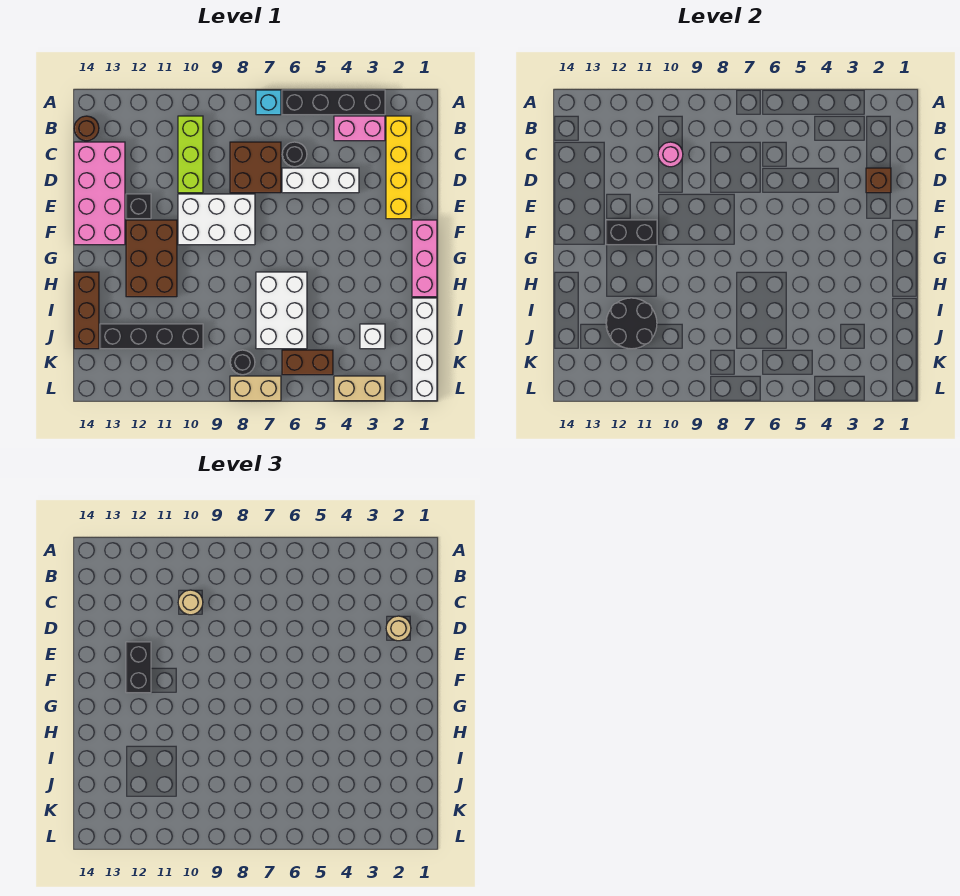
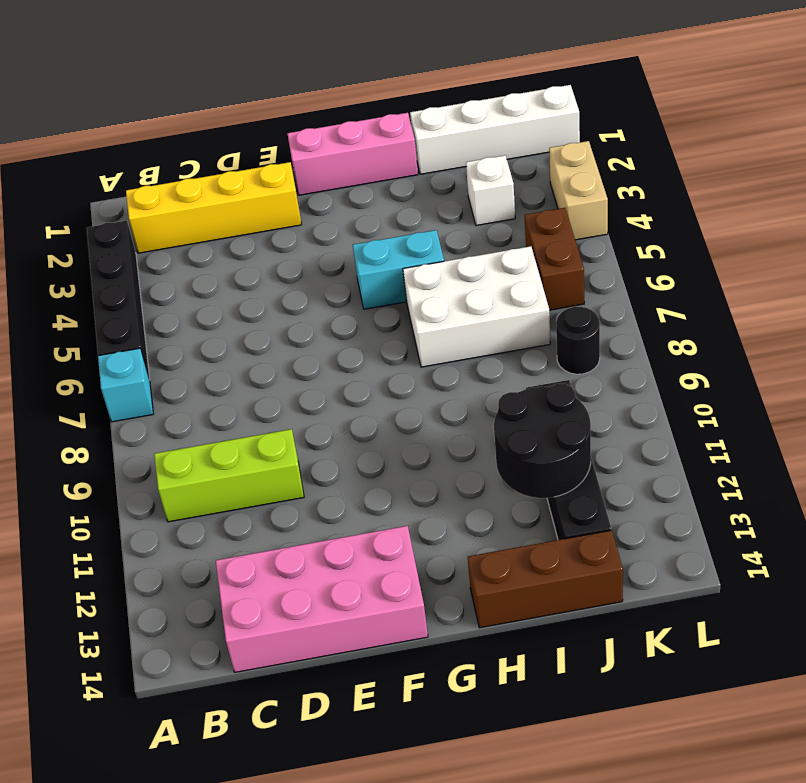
cyan brick G5:H5 level 1 -> none
none -> pink brick B3:B4 level 1
none -> brown round brick B14 level 1
none -> black round brick C6 level 1
none -> brown brick C7:D8 level 1

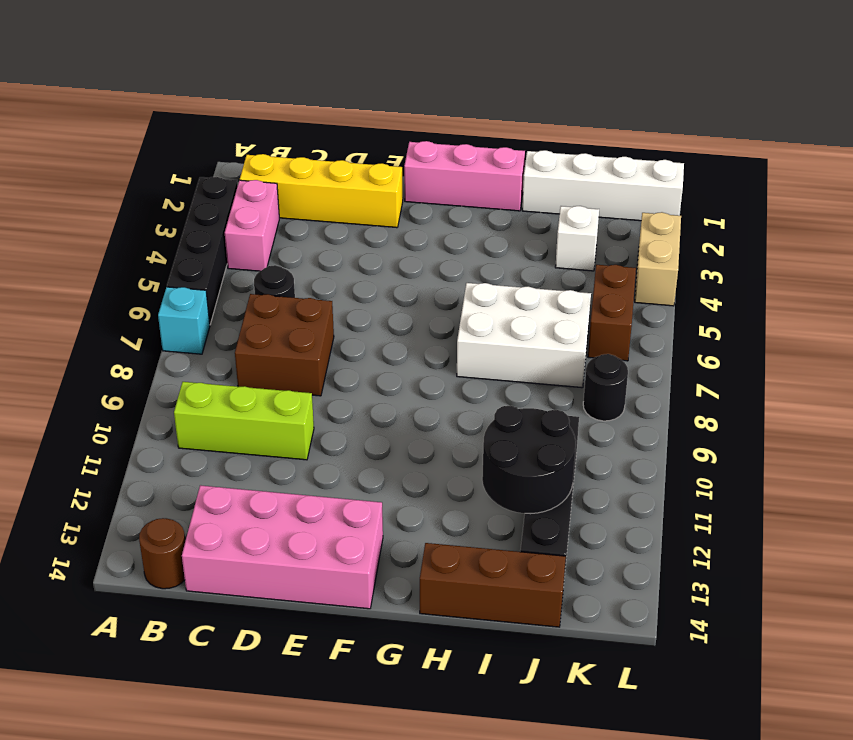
none -> white brick D4:D6 level 1
none -> white brick E8:F10 level 1
none -> black brick E12 level 1
none -> brown brick F11:H12 level 1

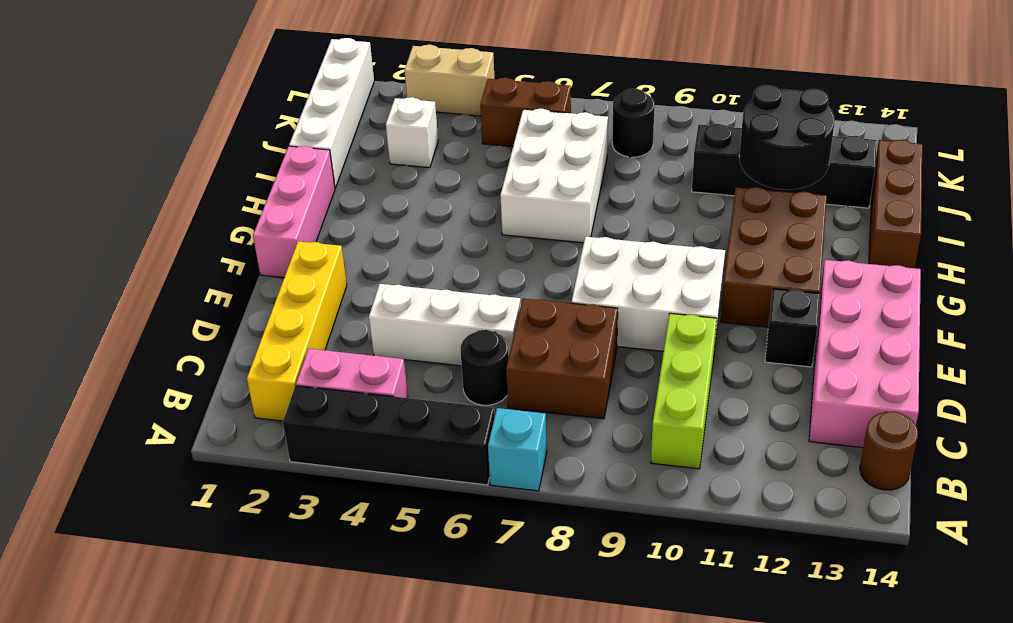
none -> tan brick L7:L8 level 1
none -> pink round brick C10 level 2
none -> brown brick D2 level 2
none -> black brick F11:F12 level 2

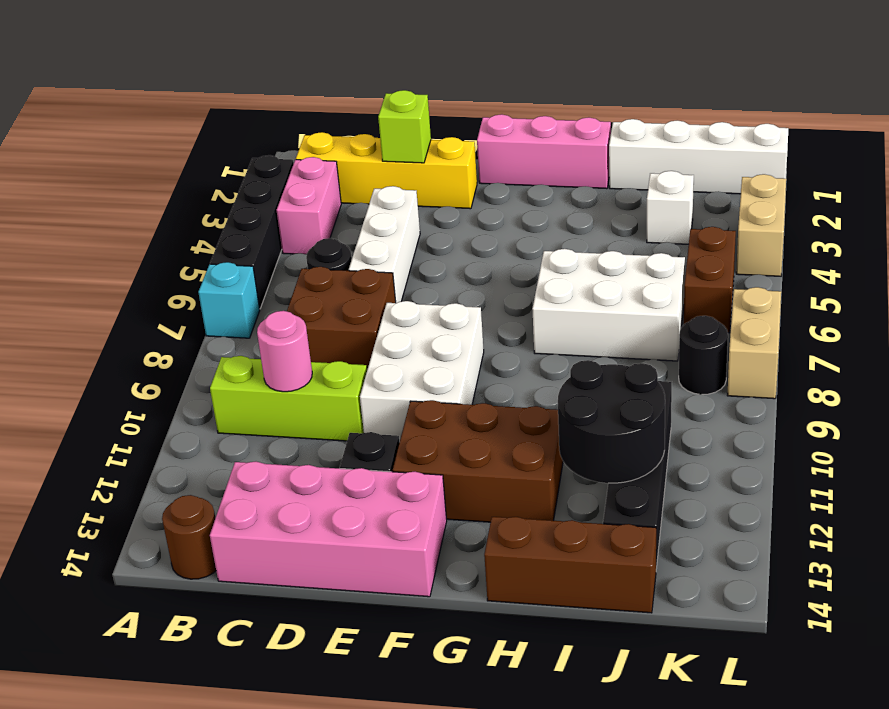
lime brick D2 level 2 -> brown brick D2 level 2
none -> black brick F11:F12 level 2
none -> tan round brick C10 level 3
none -> tan round brick D2 level 3
none -> black brick E12:F12 level 3

